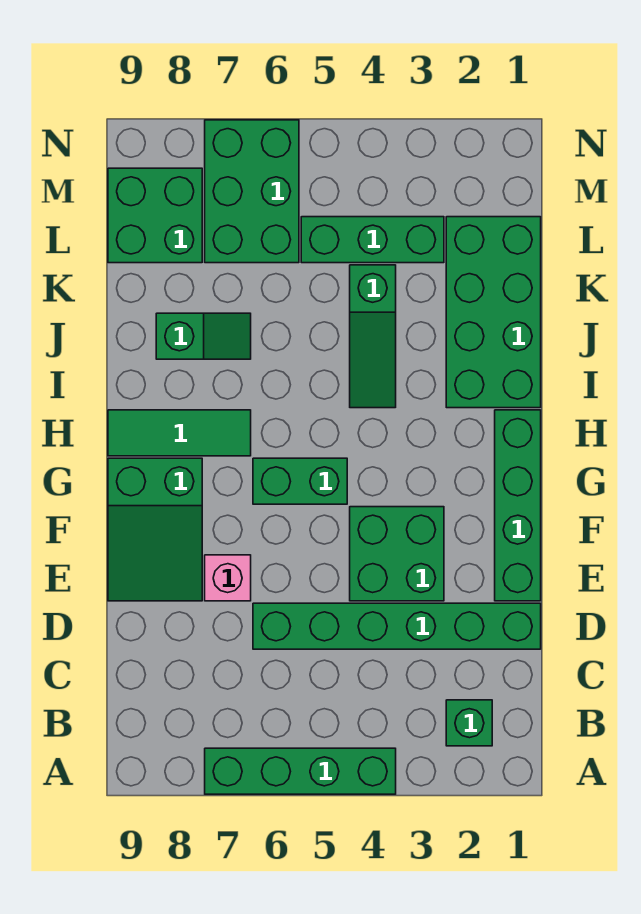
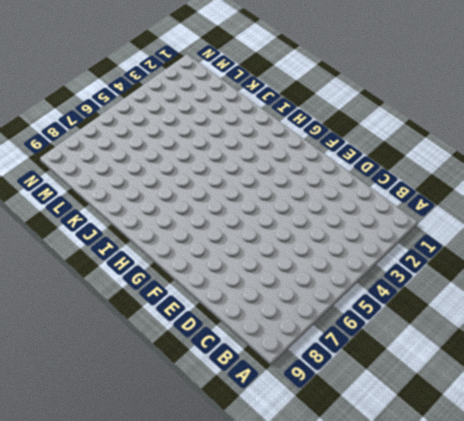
none -> green brick A4:A7 level 1
none -> green brick B2 level 1
none -> green brick D1:D6 level 1

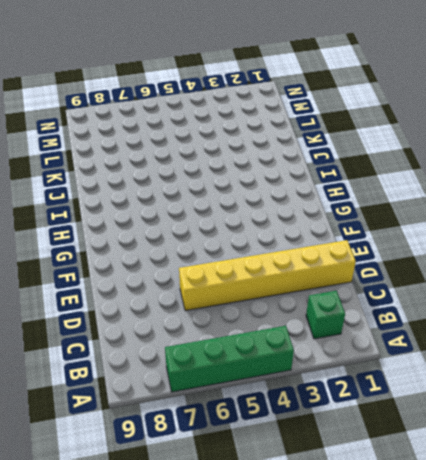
yellow brick D1:D6 level 1 -> green brick D1:D6 level 1
none -> green brick E1:H1 level 1
none -> green brick E3:F4 level 1
none -> pink brick E7 level 1

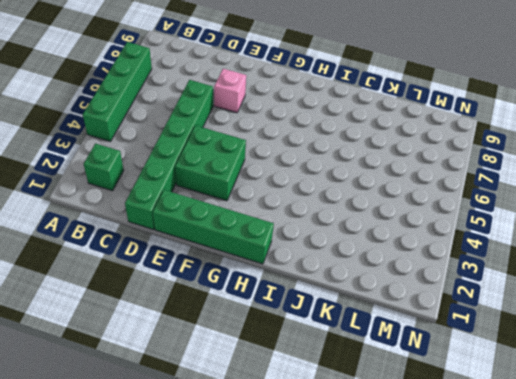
none -> green slope E8:G9 level 1 top G
none -> green brick G5:G6 level 1
none -> green tile H7:H9 level 1

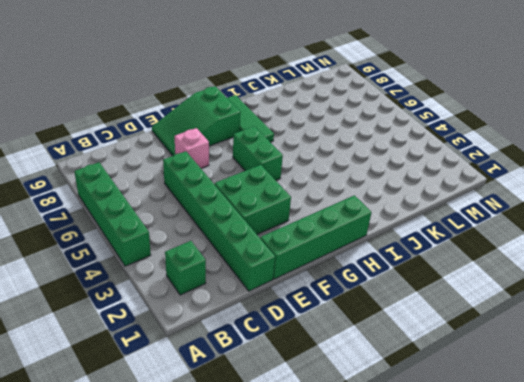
none -> green brick I1:L2 level 1
none -> green slope I4:K4 level 1 top K
none -> green slope J7:J8 level 1 top 8

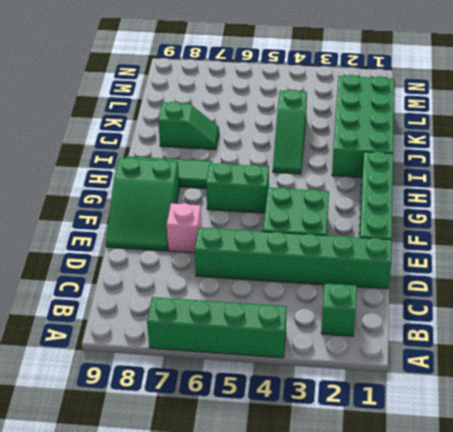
none -> green brick L3:L5 level 1
none -> green brick L6:N7 level 1
none -> green brick L8:M9 level 1

